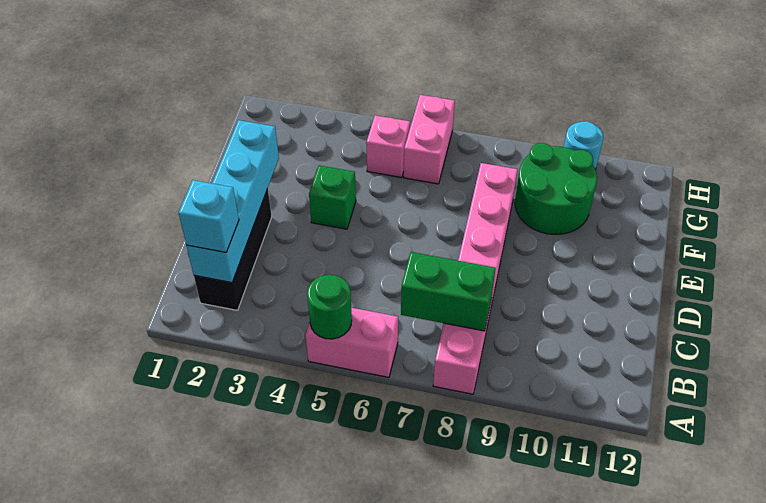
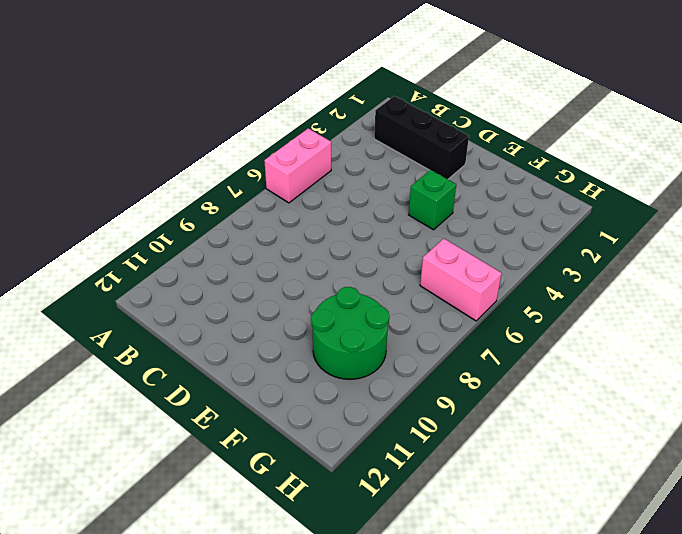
none -> pink brick A8:F8 level 1
none -> pink brick G5 level 1
none -> cyan round brick H10 level 1

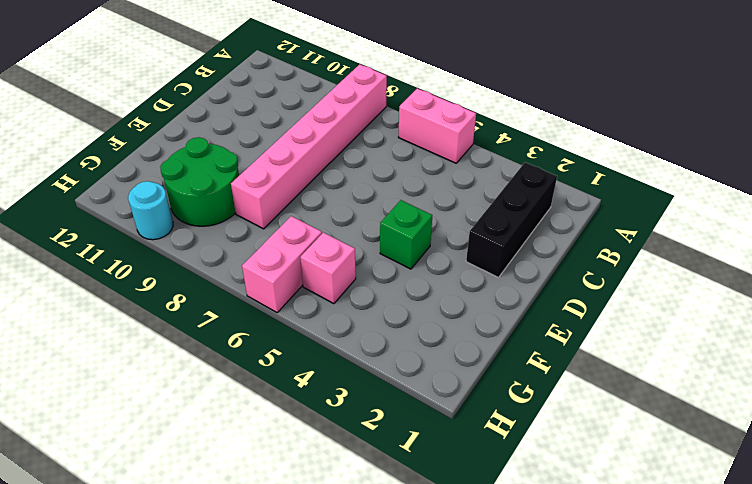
none -> green round brick A5 level 2
none -> cyan brick B2:E2 level 2
none -> green brick B7:B8 level 2

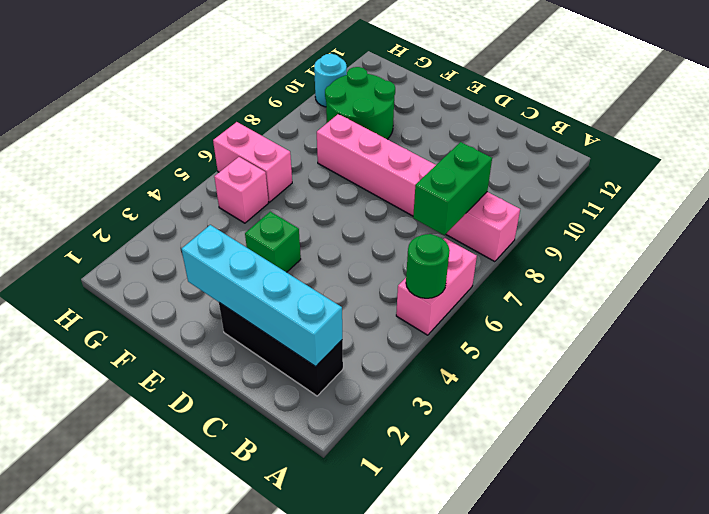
none -> cyan brick B2 level 3

